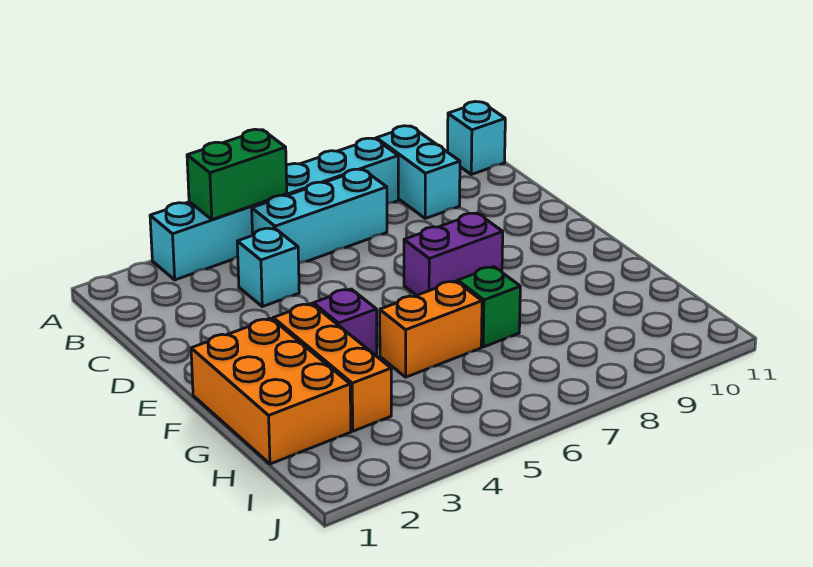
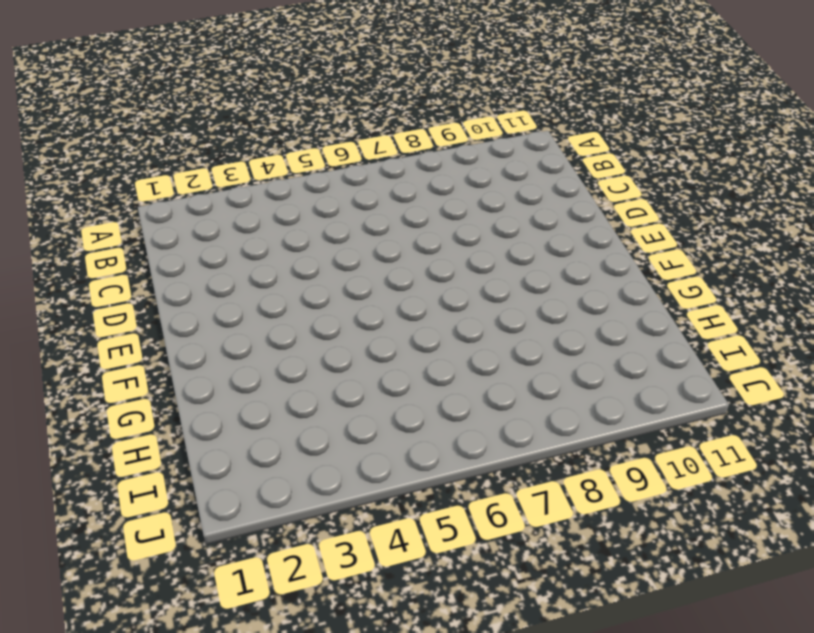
none -> cyan brick A3:A8 level 1
none -> cyan brick A9:B9 level 1
none -> cyan brick A11 level 1

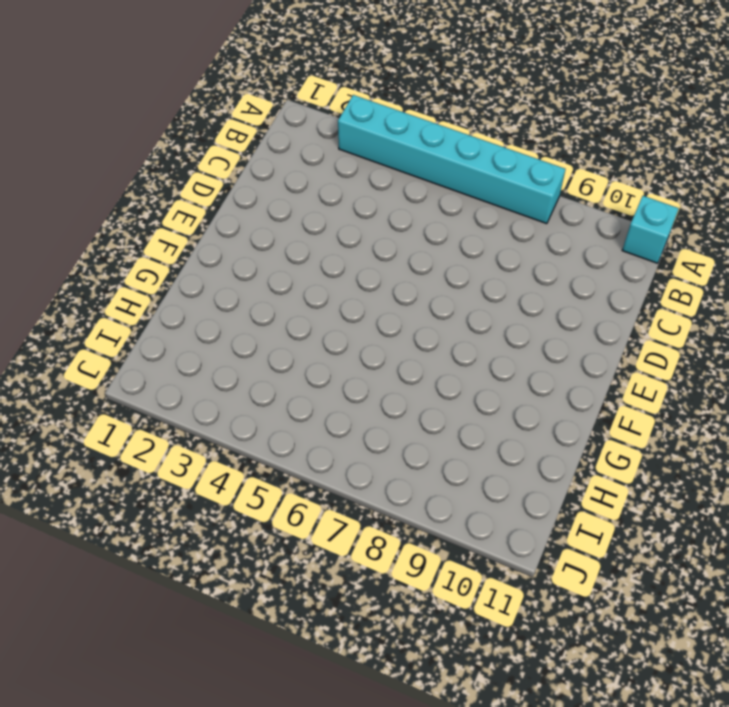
none -> cyan brick A9:B9 level 1
none -> cyan brick B5:B7 level 1
none -> cyan brick C4 level 1

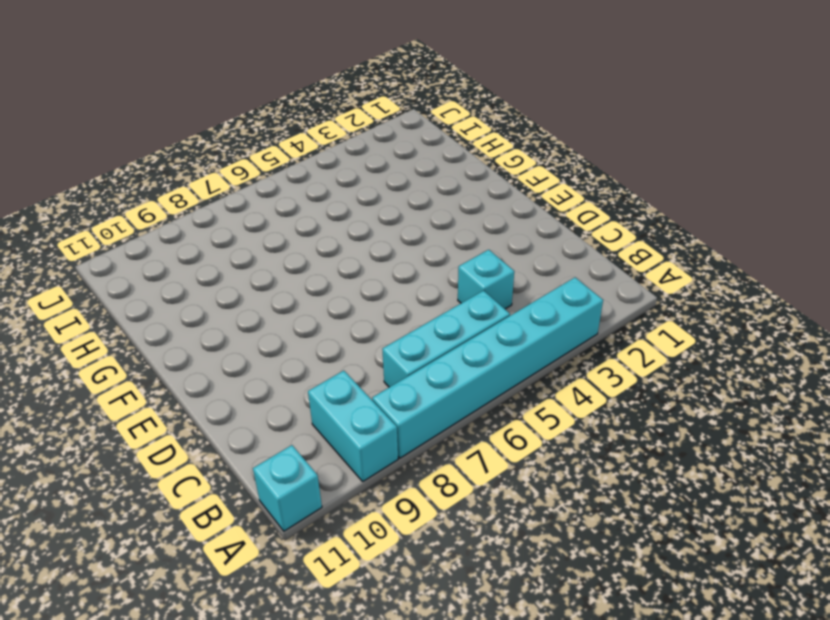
none -> purple brick E7:E8 level 1
none -> orange brick F1:H2 level 1
none -> orange brick F3:H3 level 1

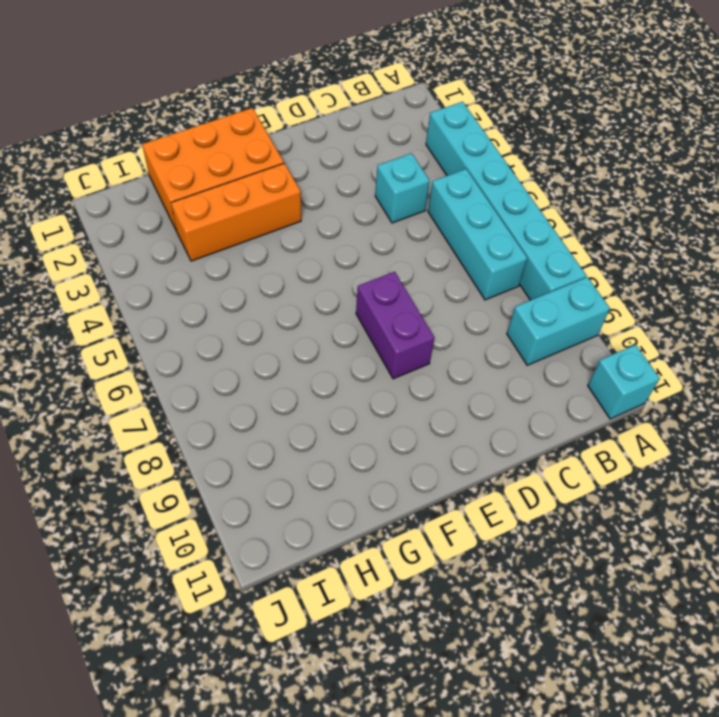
none -> purple brick F4 level 1
none -> orange brick G5:G6 level 1
none -> green brick G7 level 1

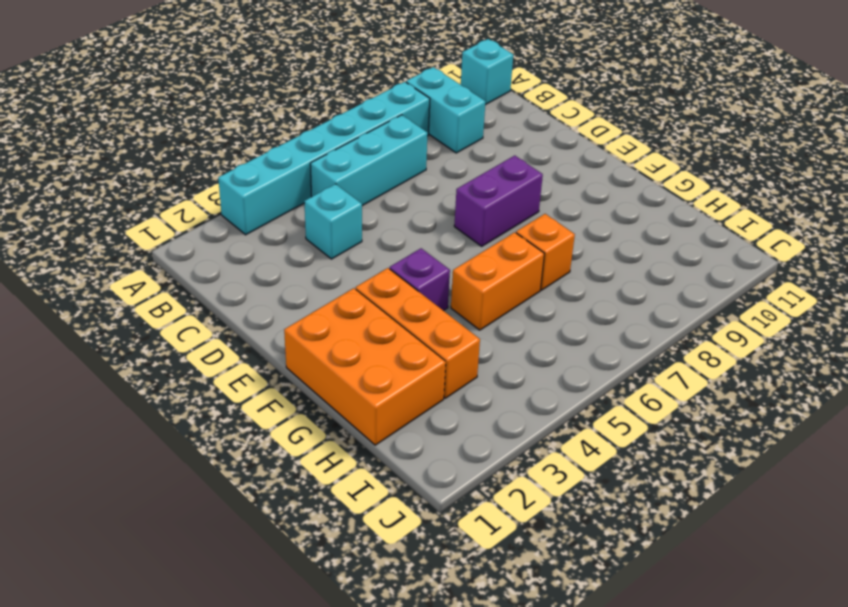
orange brick G7 level 1 -> green brick G7 level 1
none -> green brick A4:A5 level 2

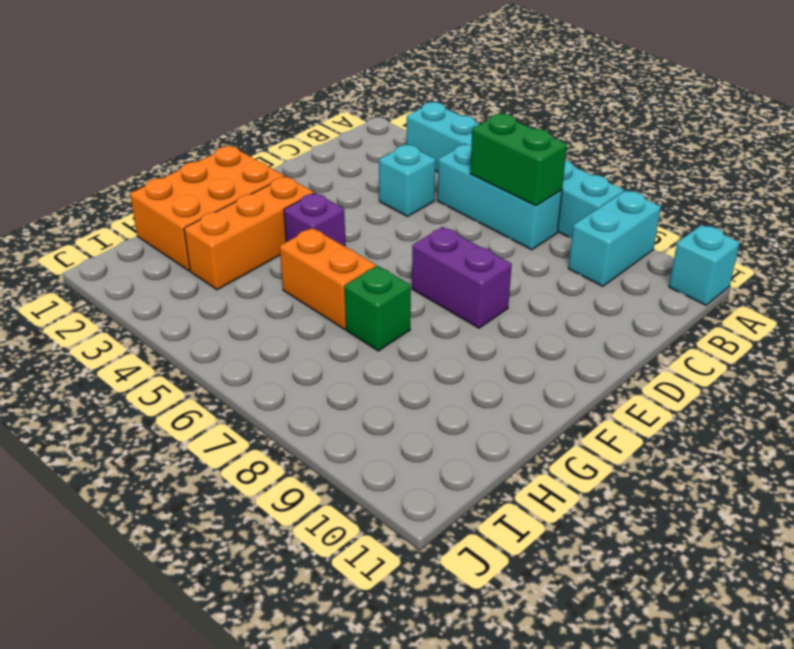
green brick B6:B7 level 2 -> green brick A4:A5 level 2

